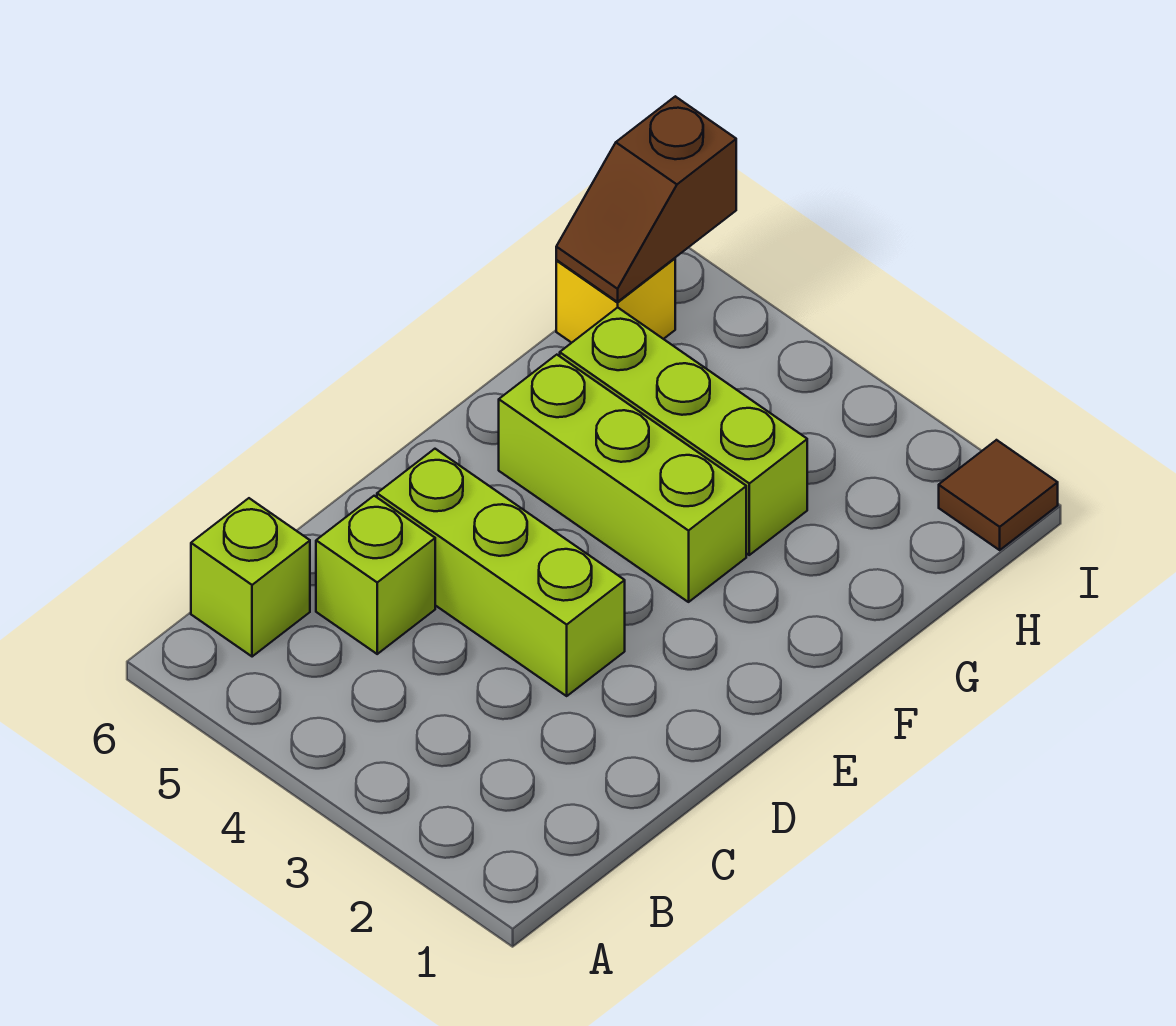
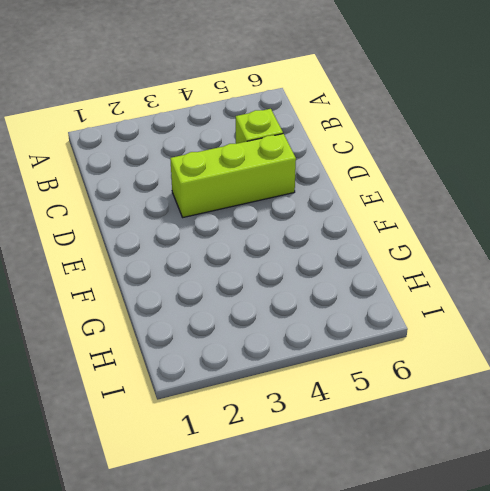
none -> lime brick B6 level 1
none -> lime brick F3:F5 level 1

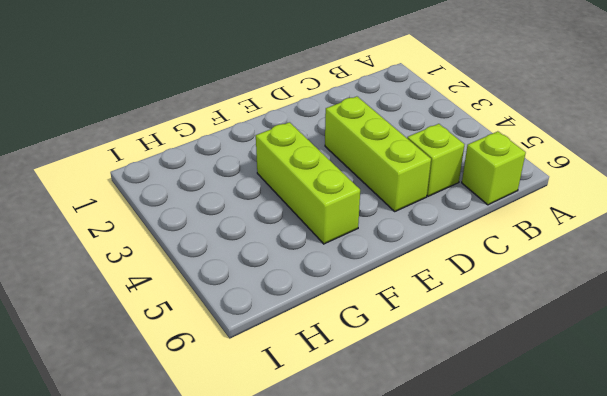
none -> lime brick G3:G5 level 1
none -> yellow brick H6 level 1

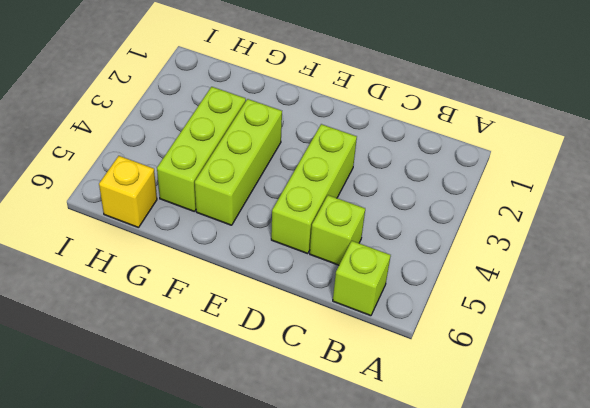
none -> brown tile I1 level 1
none -> brown slope H6:I6 level 2 top I

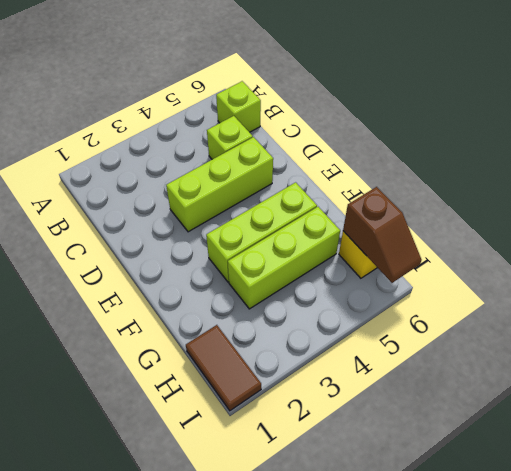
brown tile H1:I1 level 1 -> brown tile I1 level 1
brown slope H6:I6 level 2 top H -> brown slope H6:I6 level 2 top I

